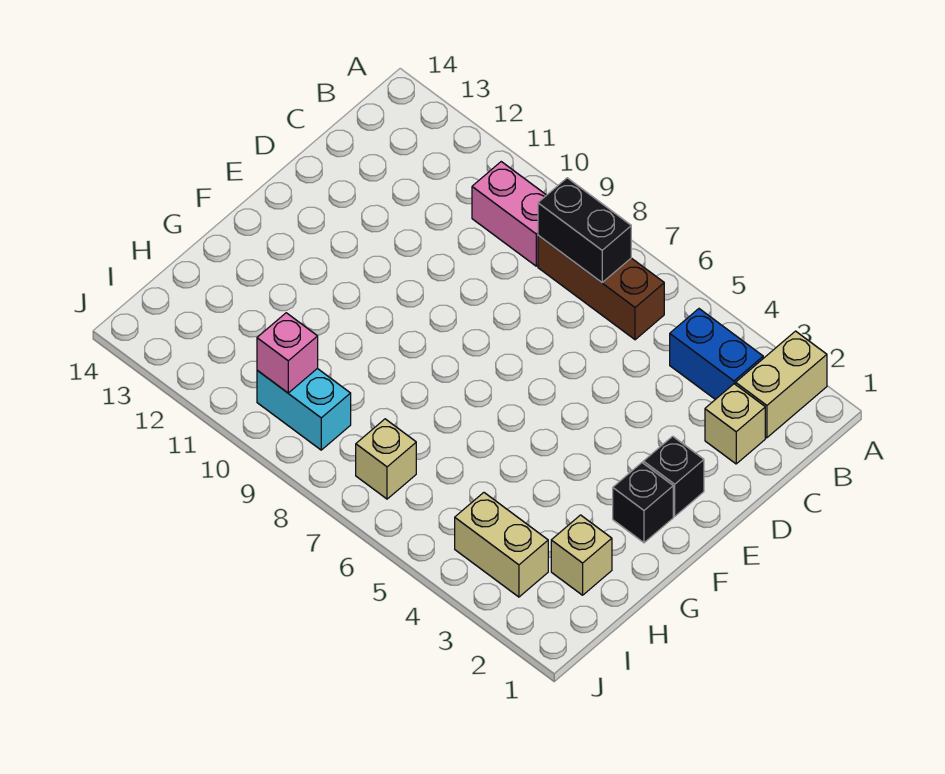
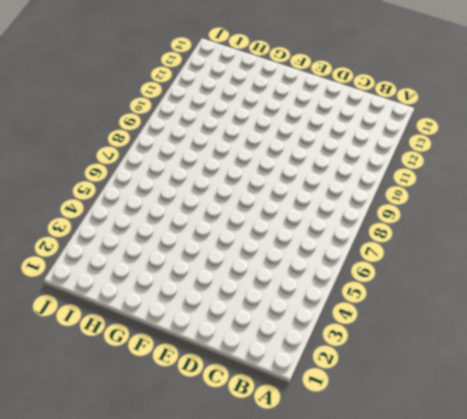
none -> tan brick A2:B2 level 1
none -> blue brick B3:B4 level 1
none -> brown brick B6:B8 level 1

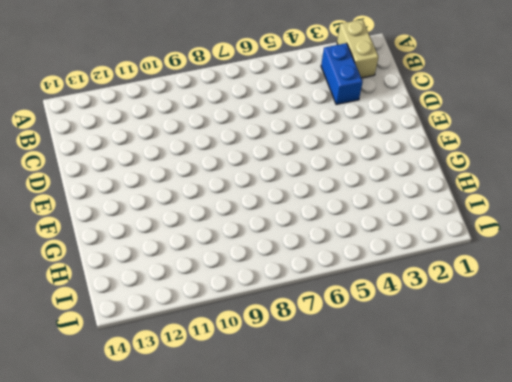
blue brick B3:C3 level 1 -> blue brick B3:B4 level 1
none -> brown brick B6:B8 level 1
none -> pink brick B9:B10 level 1
none -> tan brick C2 level 1

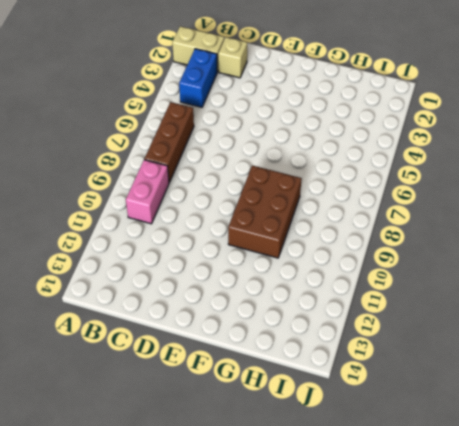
brown brick F8:G10 level 1 -> none
none -> black brick E2 level 1
none -> black brick F2 level 1
none -> tan brick H2 level 1

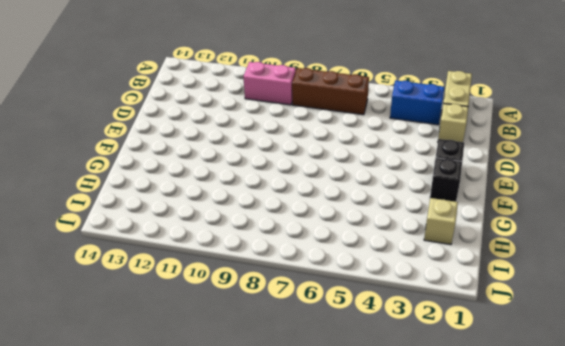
none -> tan brick I3:I4 level 1
none -> tan brick I7 level 1
none -> cyan brick I9:I10 level 1

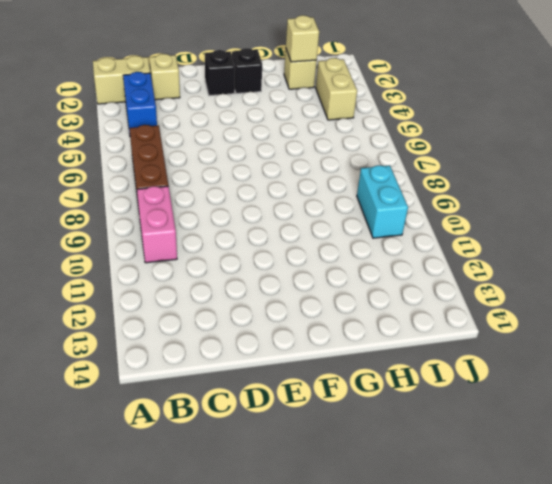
tan brick H2 level 2 -> tan brick I7 level 1
none -> black brick B7:B8 level 2
none -> pink brick I10 level 2

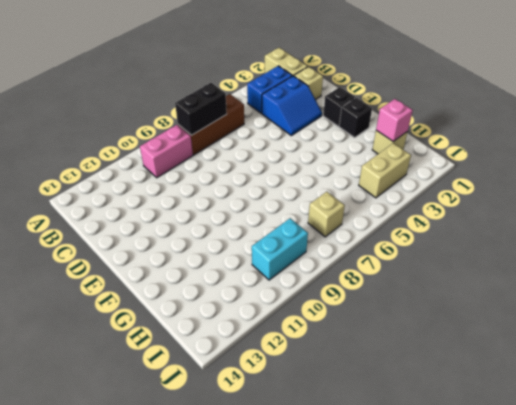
blue slope C3:D4 level 1 top C -> none
pink brick H2 level 2 -> pink brick I10 level 2

